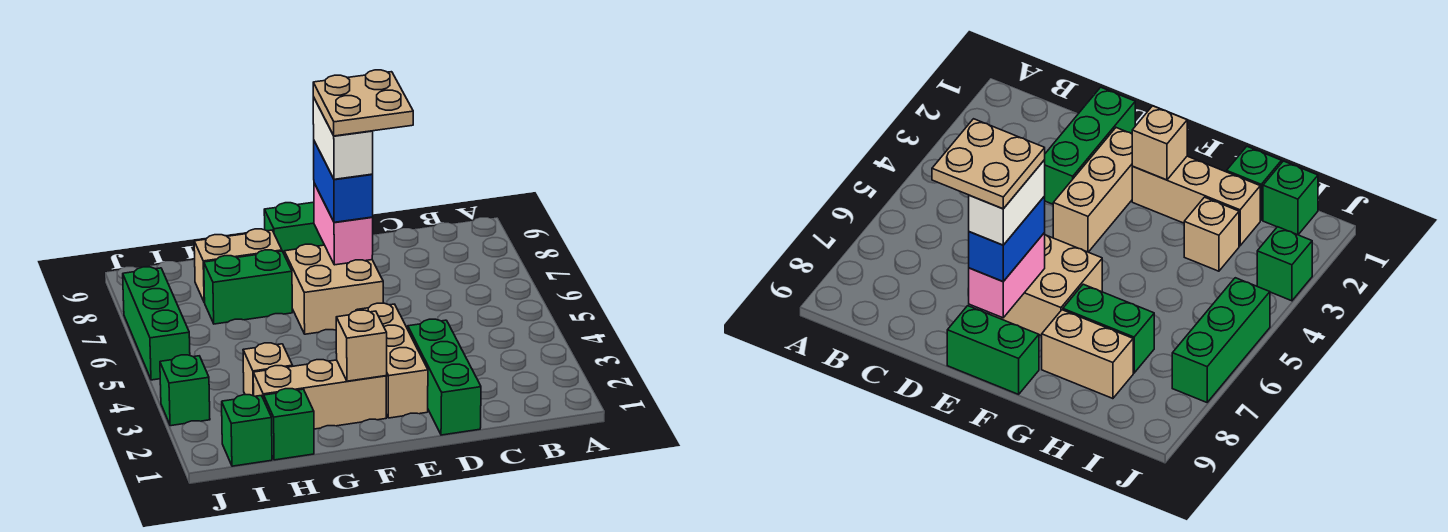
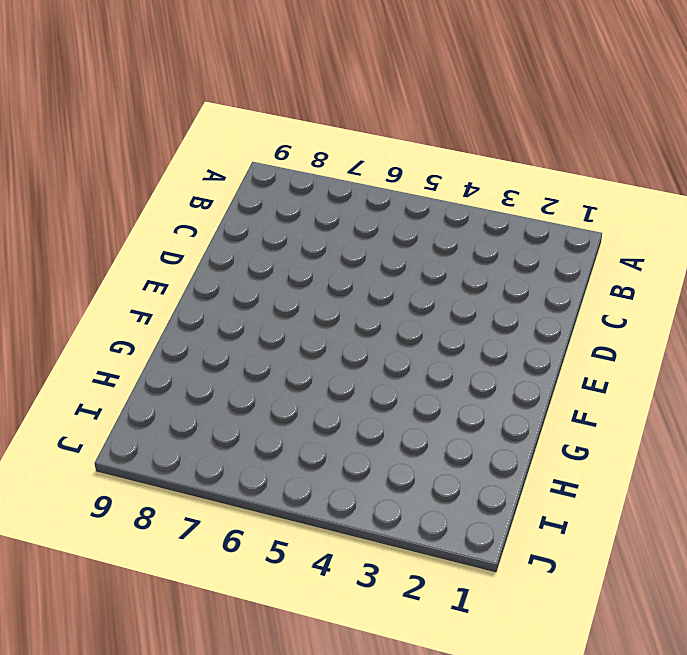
none -> green brick D1:D3 level 1
none -> tan brick E2:E4 level 1
none -> tan brick E6:F7 level 1

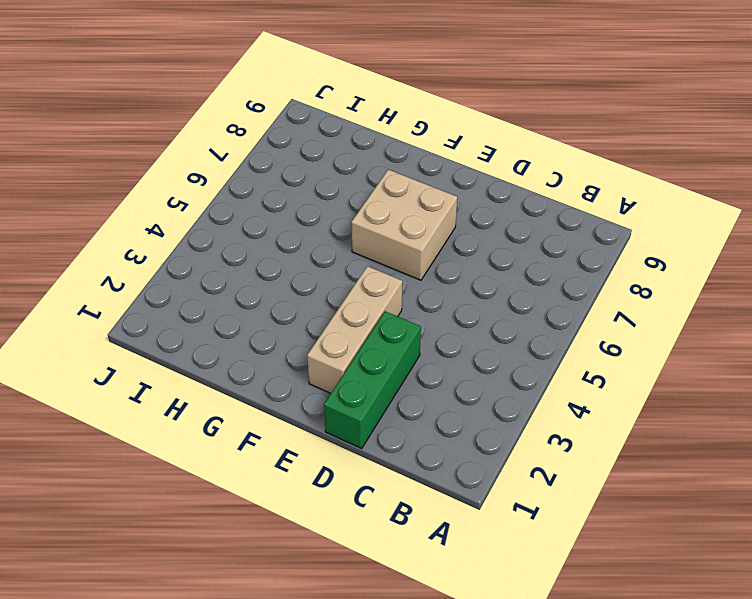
none -> green brick E9:F9 level 1
none -> tan brick F2:H2 level 1
none -> green brick G7:H7 level 1

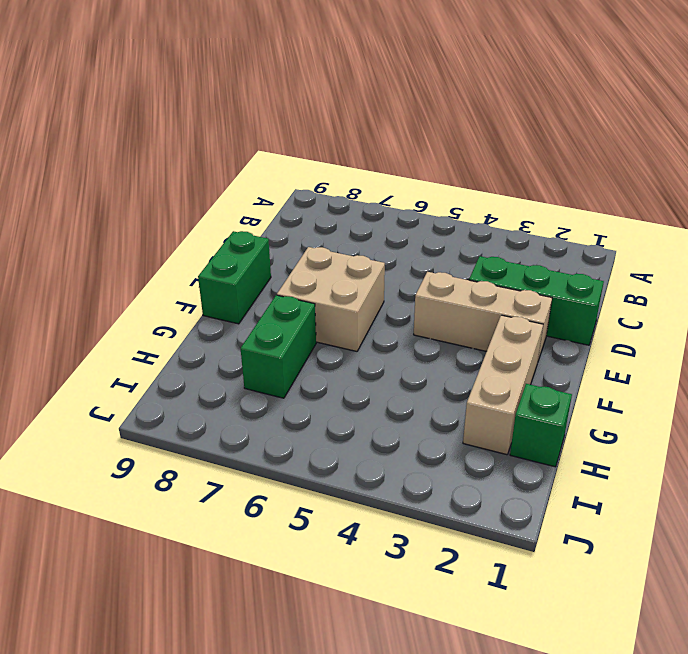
none -> tan brick G8:H8 level 1
none -> tan brick H3 level 1
none -> green brick I1 level 1

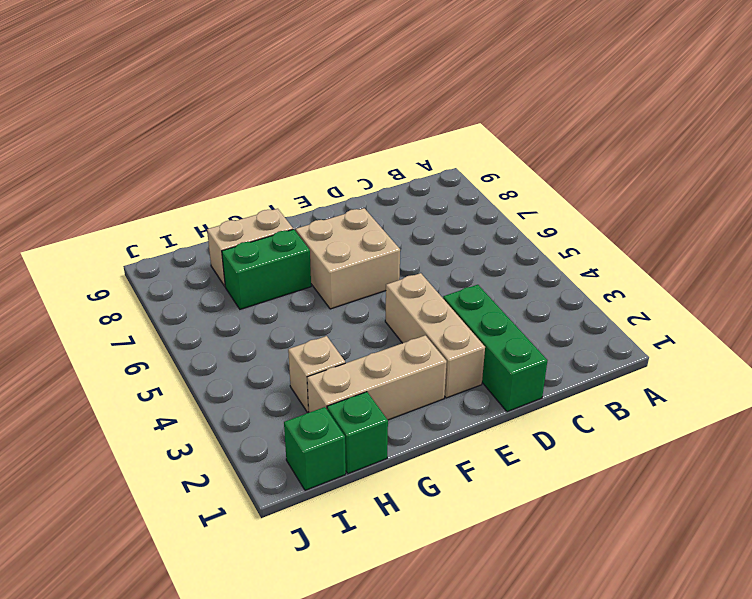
none -> green brick E9:F9 level 1
none -> green brick J3 level 1
none -> green brick J5:J7 level 1

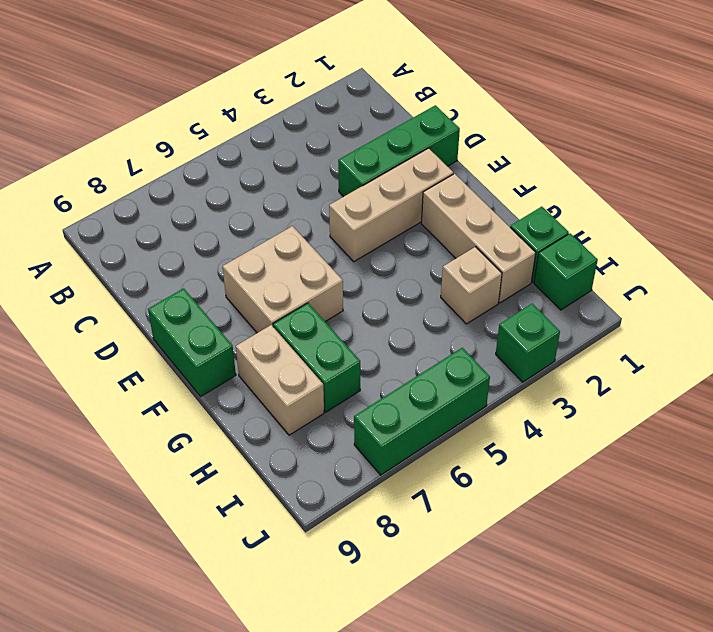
none -> pink brick E7:E8 level 2
none -> tan brick F2 level 2
none -> blue brick E7:E8 level 3

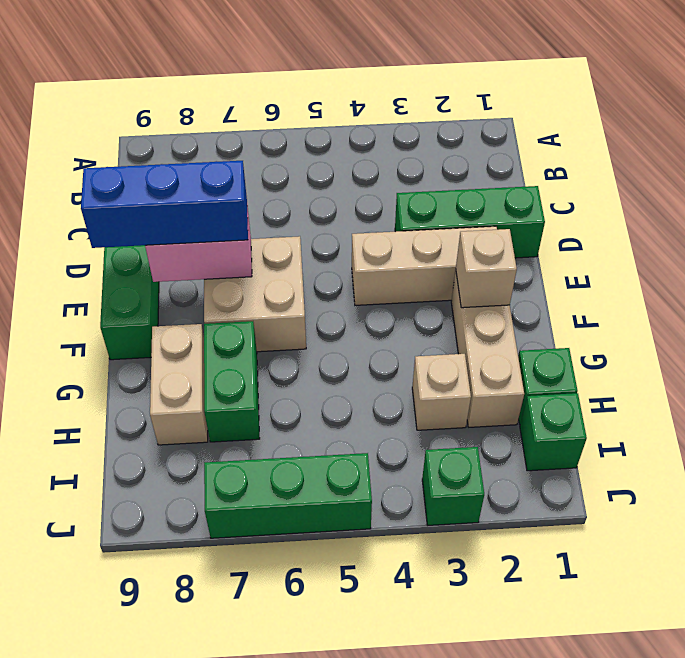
blue brick E7:E9 level 3 -> blue brick E7:E8 level 3
none -> white brick E7:E8 level 4
none -> tan plate D7:E8 level 5

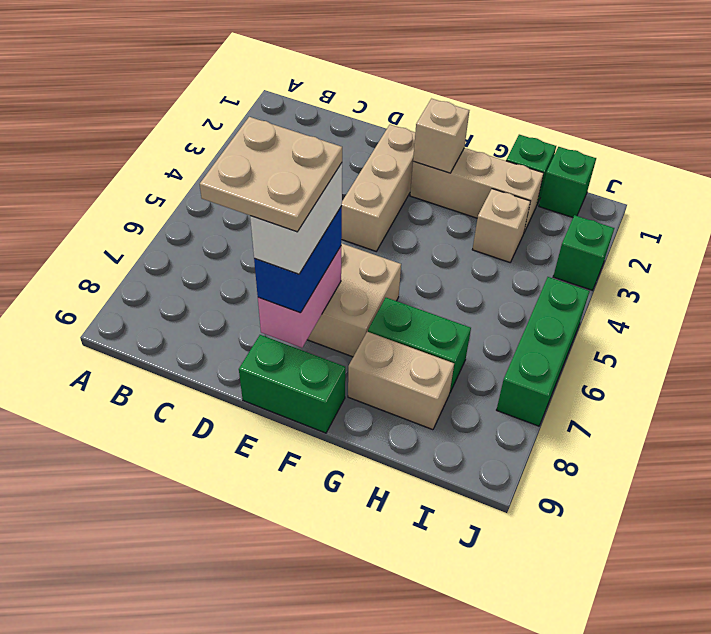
none -> green brick D1:D3 level 1

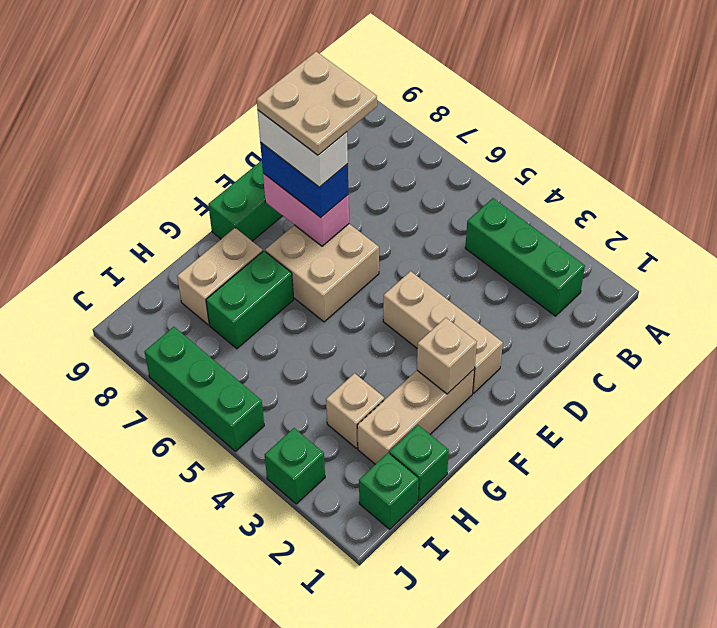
green brick B2:B4 level 1 -> green brick D1:D3 level 1

